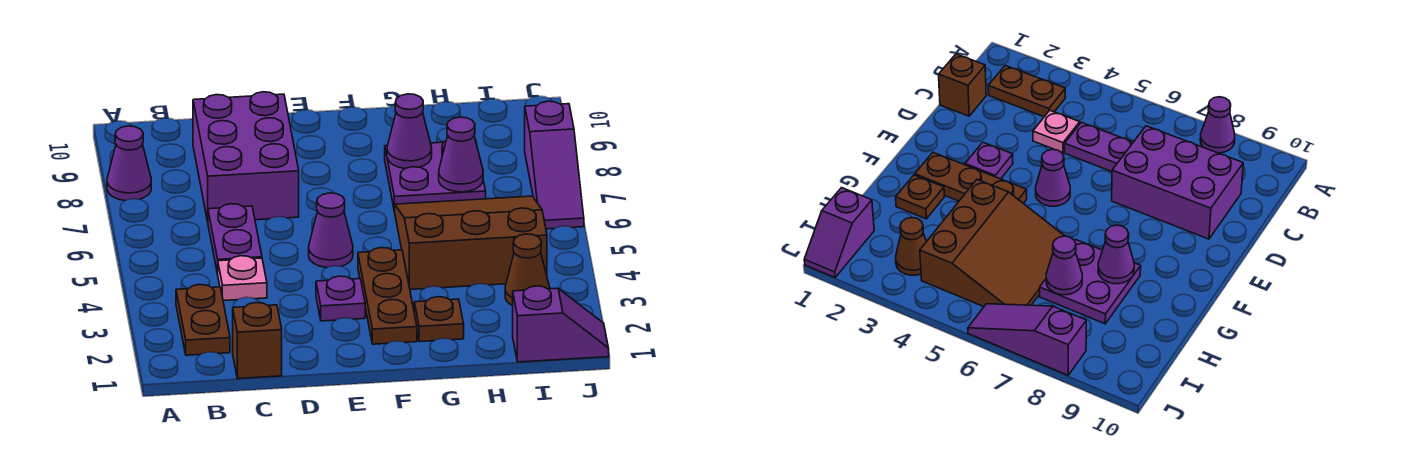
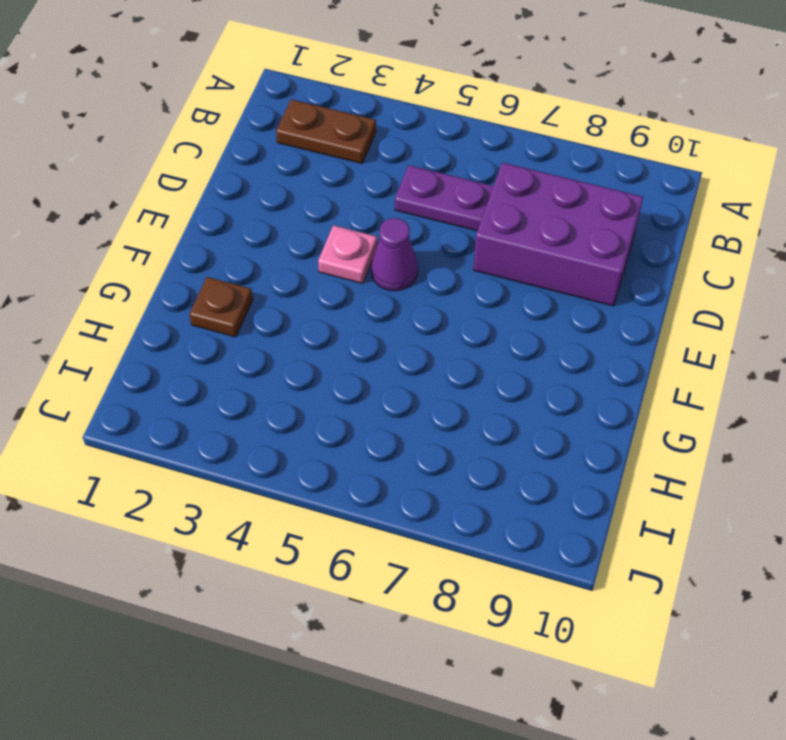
pink plate E4 level 1 -> pink plate C4 level 1
none -> purple cone A8 level 1
none -> brown brick C1 level 1
none -> purple plate E3 level 1

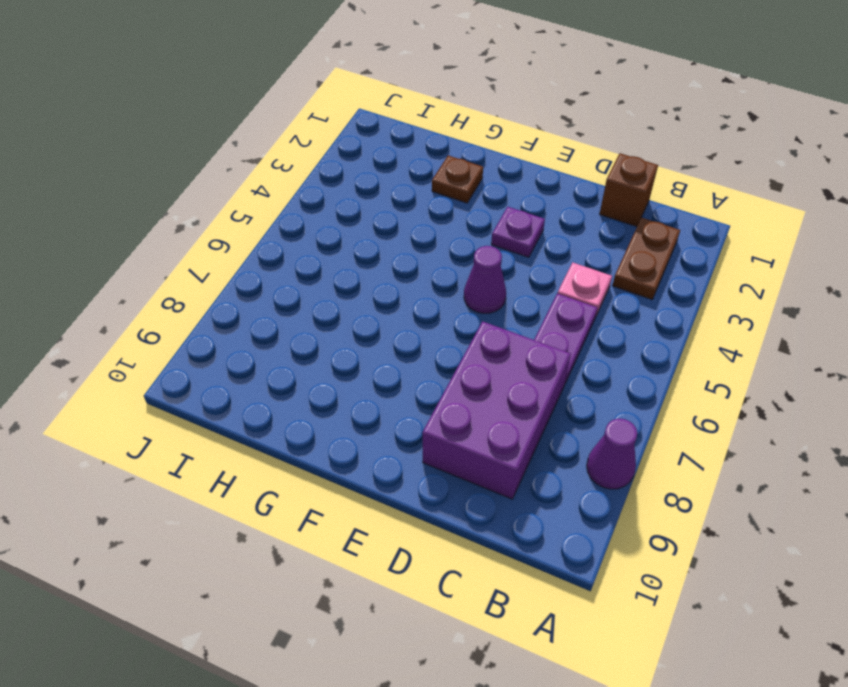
none -> brown plate F2:F4 level 1
none -> brown slope G4:I6 level 1 top 4
none -> purple plate G7:H8 level 1

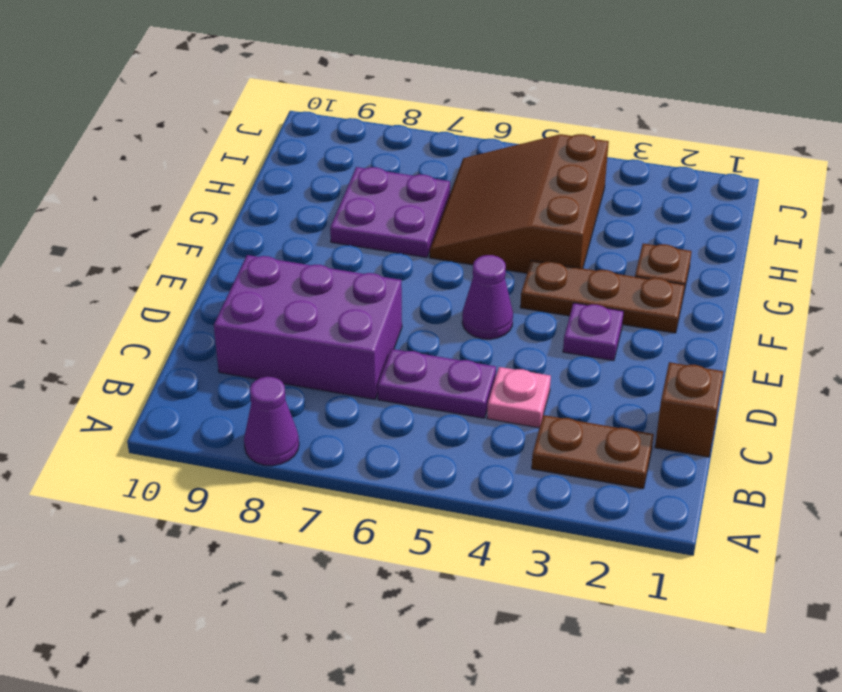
none -> purple slope I1:J1 level 1 top I
none -> brown cone I3 level 1
none -> purple slope J6:J8 level 1 top 8

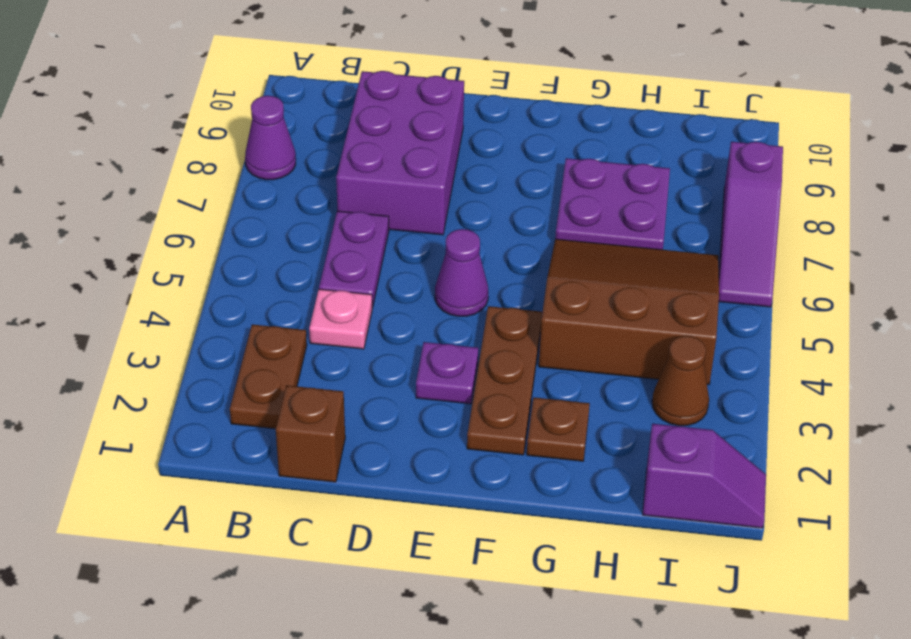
none -> purple cone G8 level 2
none -> purple cone H7 level 2

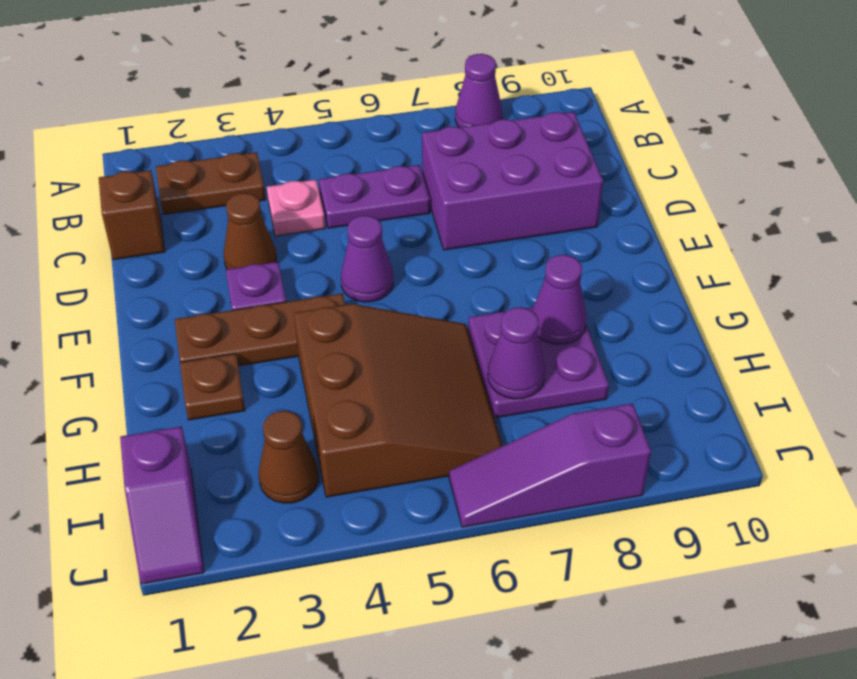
brown cone D3 level 1 -> none

